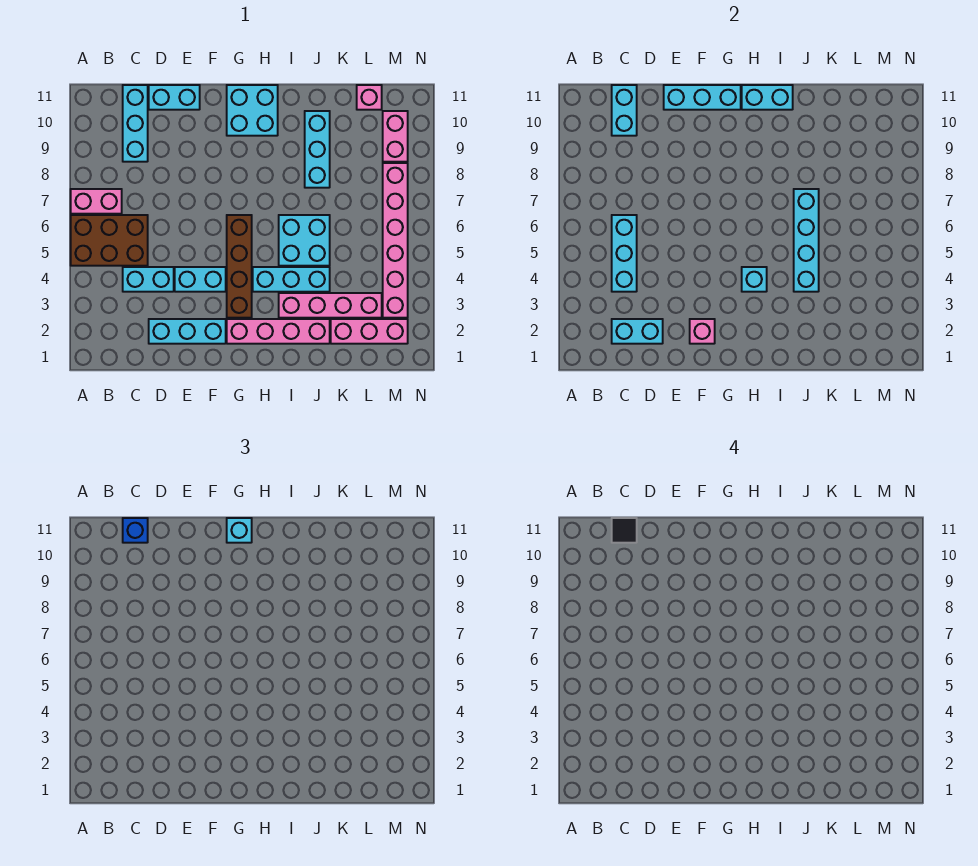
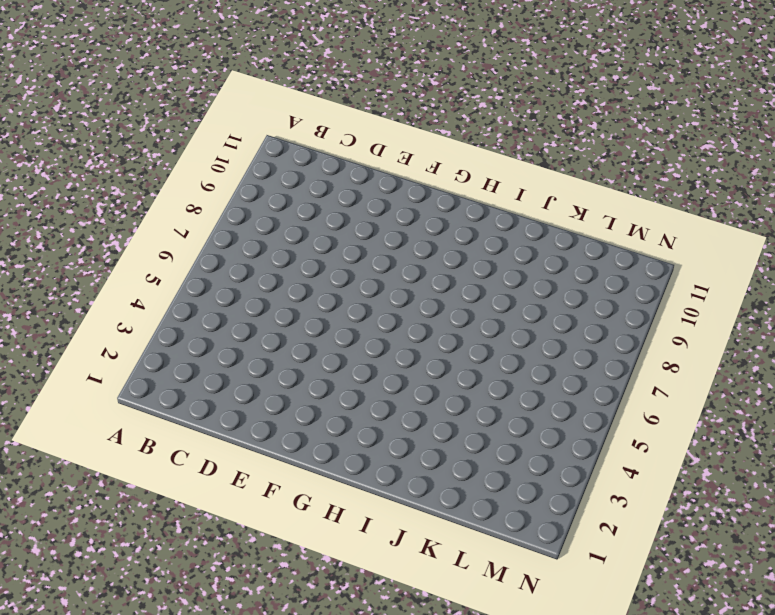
none -> brown brick A5:C6 level 1
none -> pink brick A7:B7 level 1
none -> cyan brick C4:D4 level 1

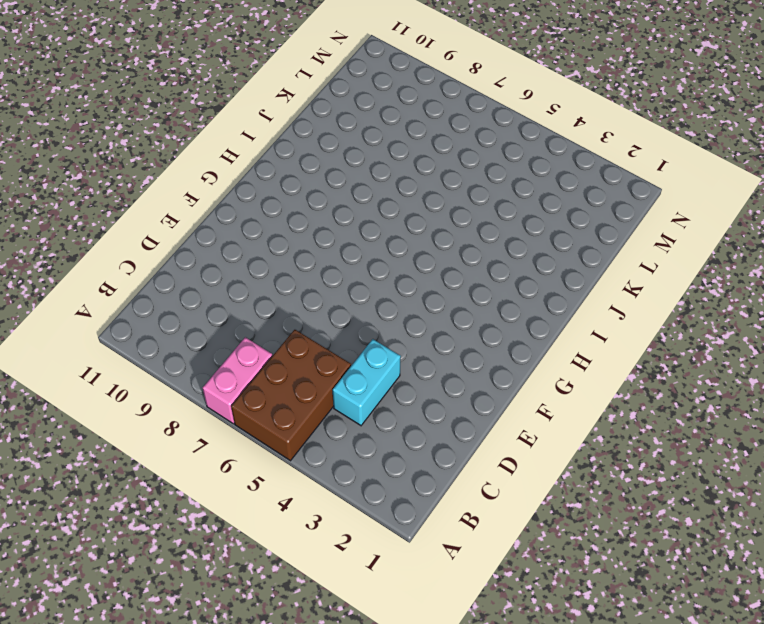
none -> cyan brick C9:C11 level 1
none -> cyan brick D2:F2 level 1
none -> cyan brick D11:E11 level 1

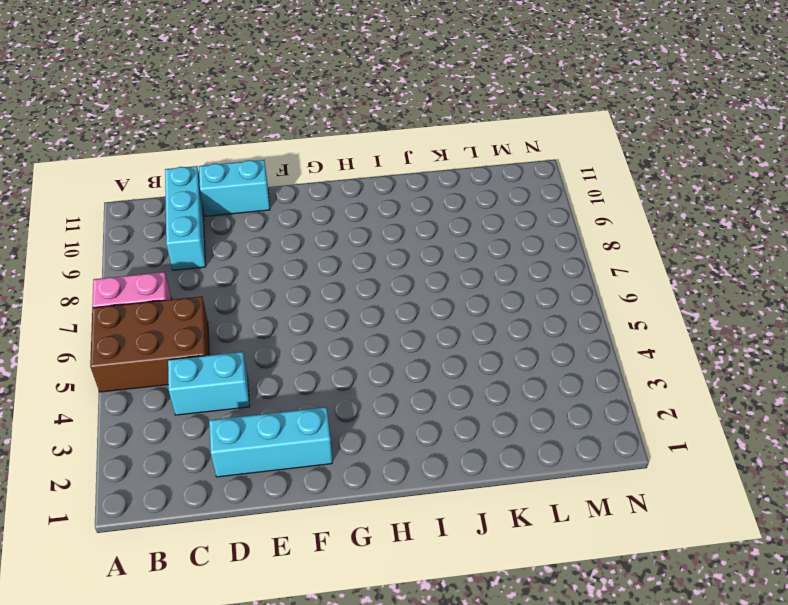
none -> cyan brick E4:F4 level 1
none -> pink brick G2:J2 level 1
none -> brown brick G3:G6 level 1

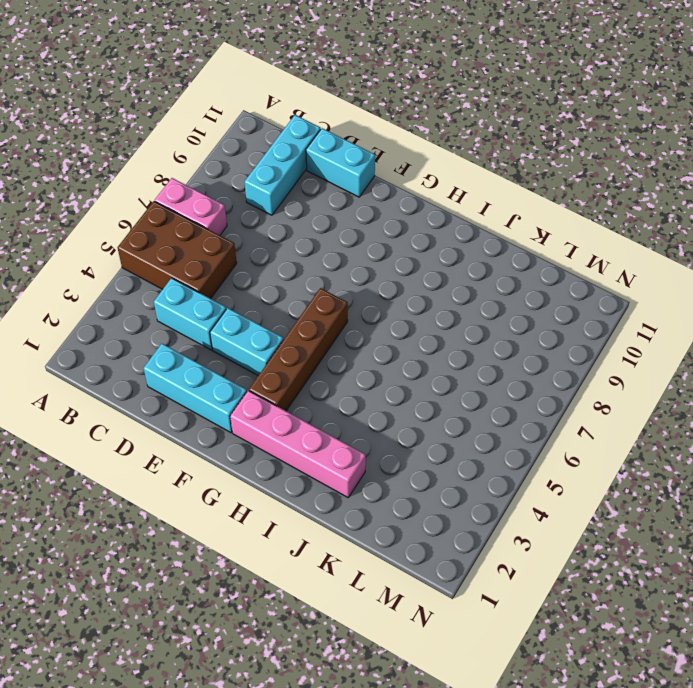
none -> cyan brick G10:H11 level 1
none -> cyan brick H4:J4 level 1
none -> pink brick I3:L3 level 1

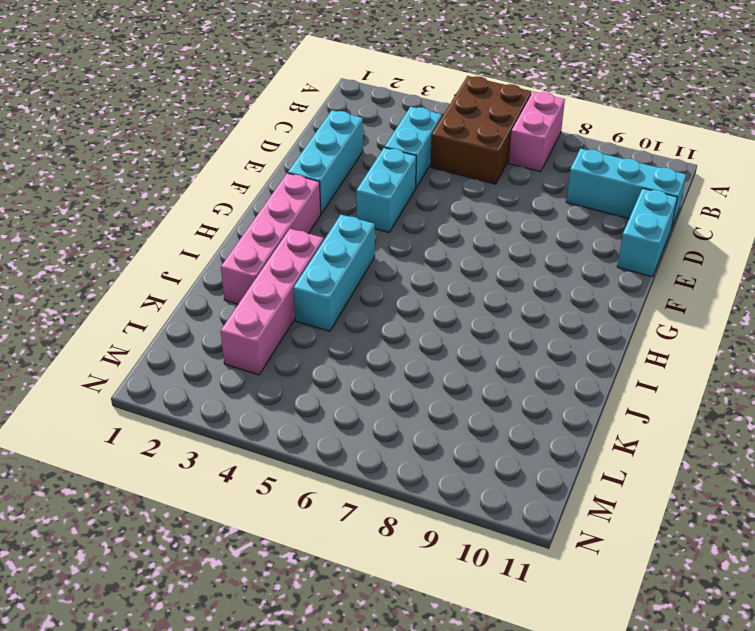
none -> brown brick G3:G6 level 1
none -> cyan brick G10:H11 level 1
none -> cyan brick I5:J6 level 1

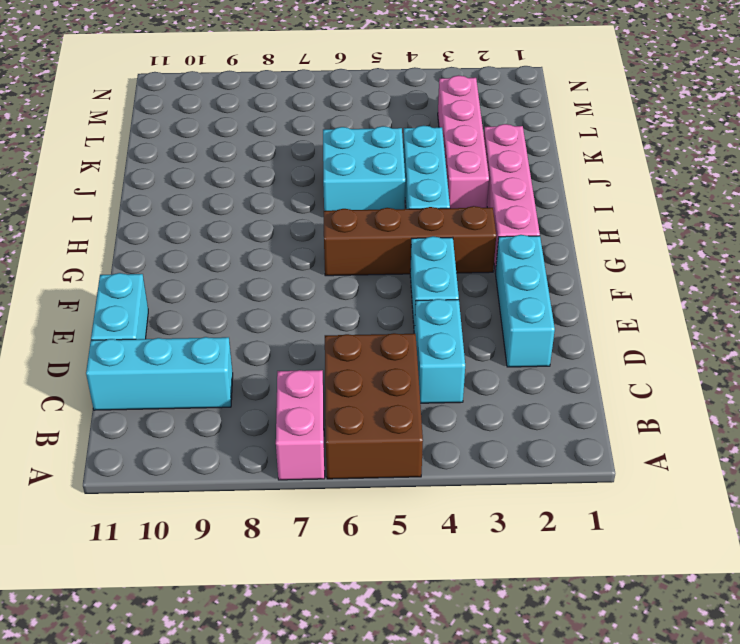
none -> cyan brick G10:H11 level 1
none -> cyan brick J8:J10 level 1
none -> pink brick K2:M2 level 1

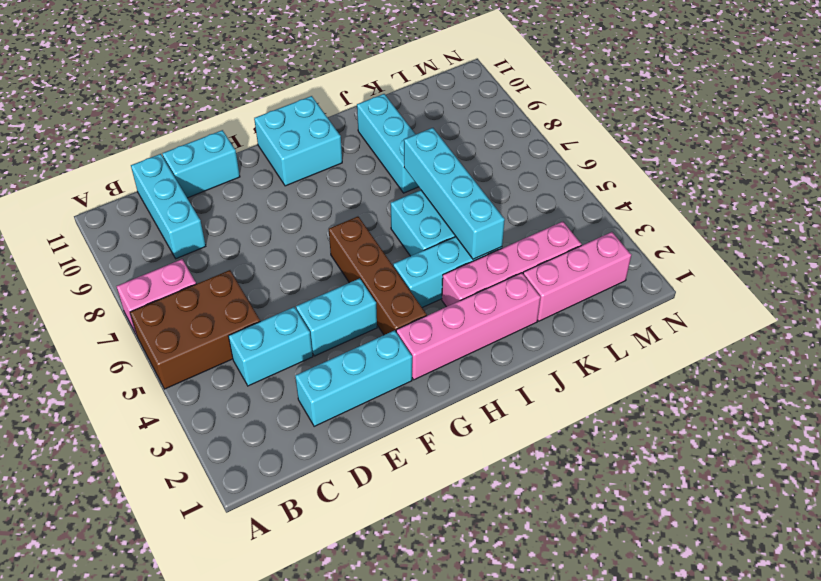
none -> pink brick L11 level 1
none -> pink brick M3:M8 level 1
none -> pink brick M9:M10 level 1

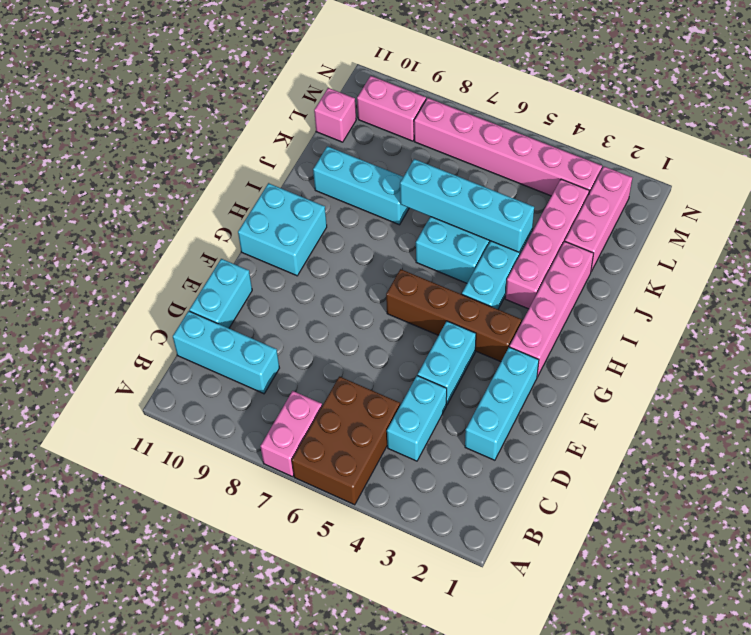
none -> cyan brick C2:D2 level 2
none -> cyan brick C4:C6 level 2
none -> cyan brick C10:C11 level 2

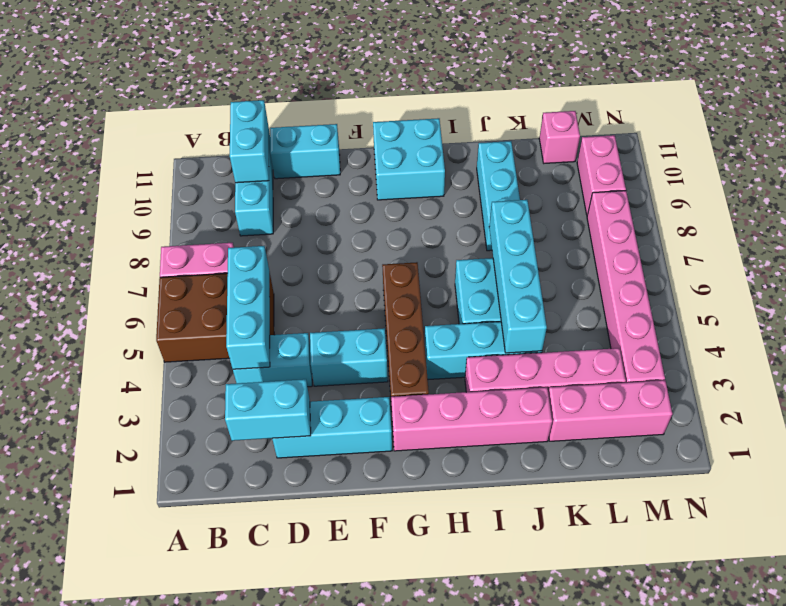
none -> cyan brick E11:G11 level 2
none -> pink brick F2 level 2
none -> cyan brick H4 level 2

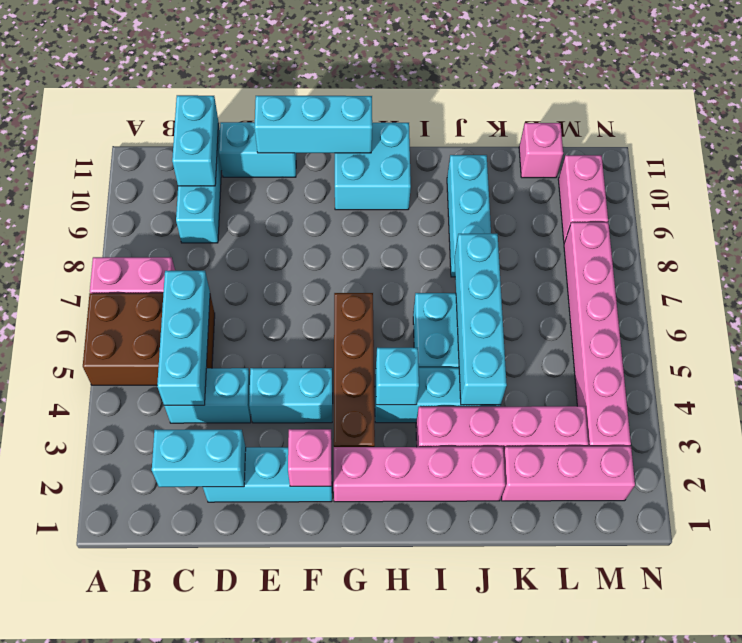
none -> cyan brick H11:I11 level 2
none -> blue brick C11 level 3
none -> cyan brick G11 level 3

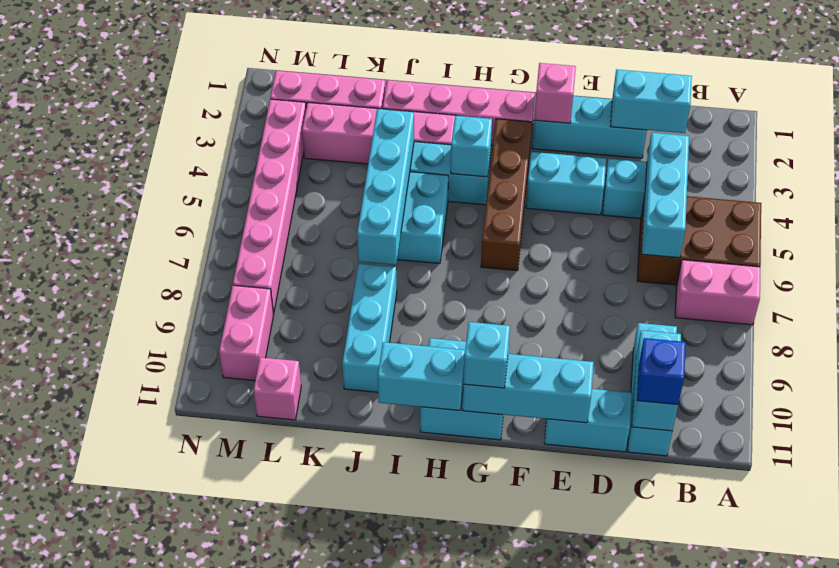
none -> black tile C11 level 4

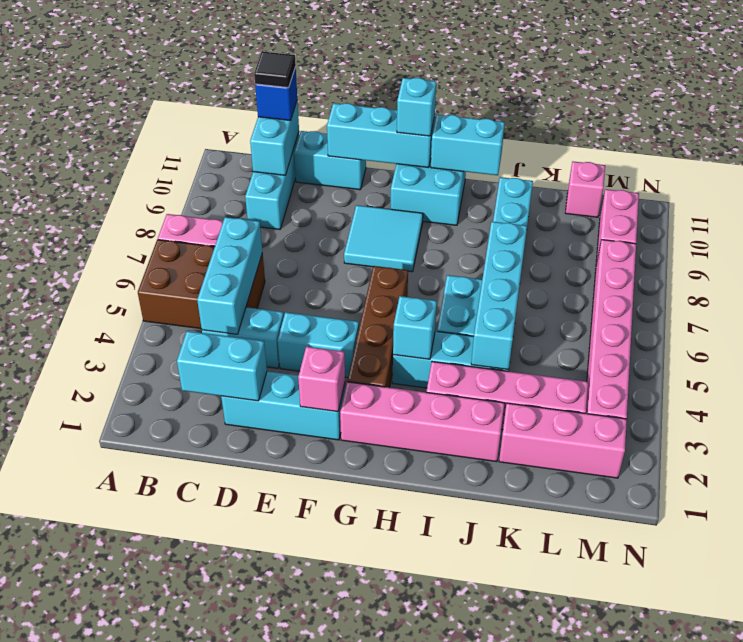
cyan tile F8:G9 level 1 -> none

